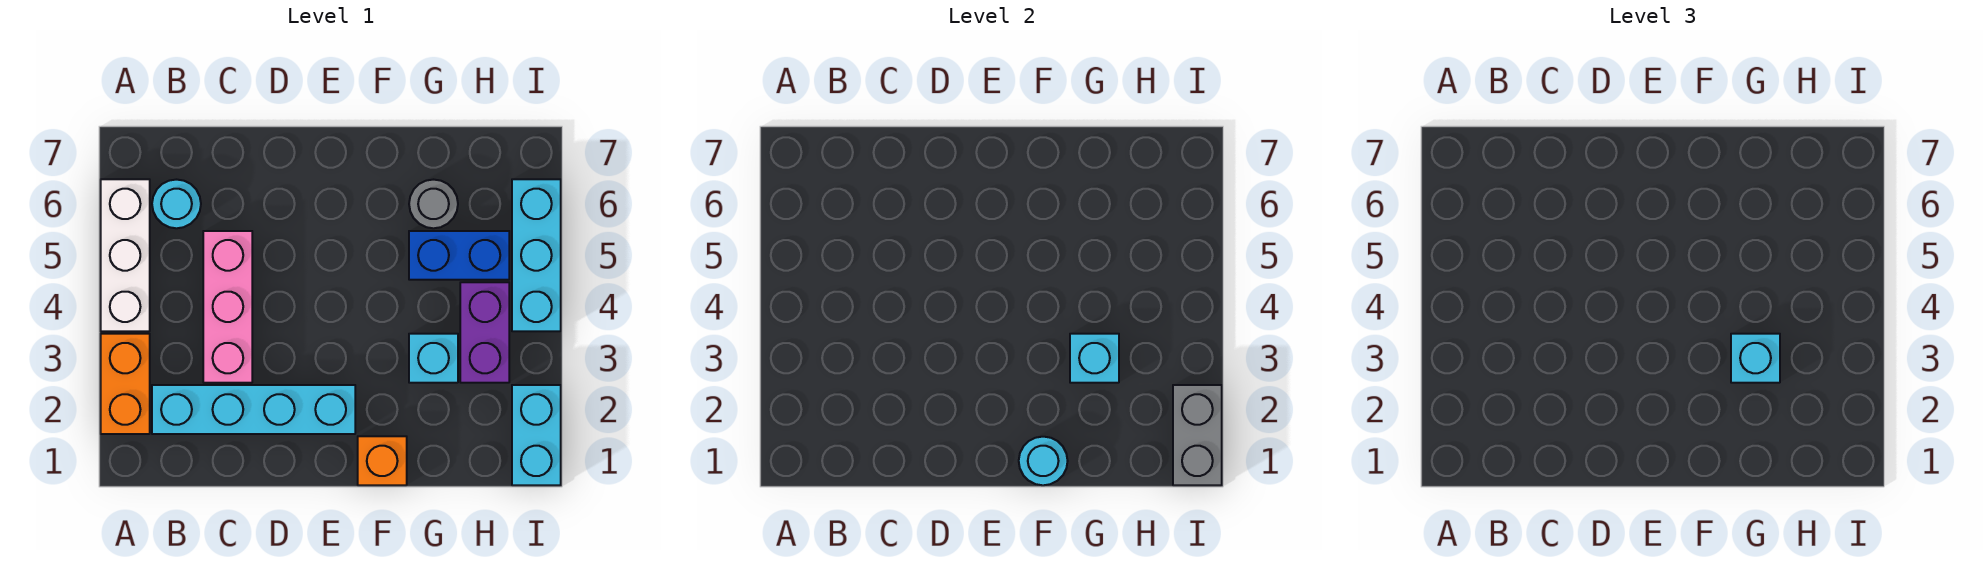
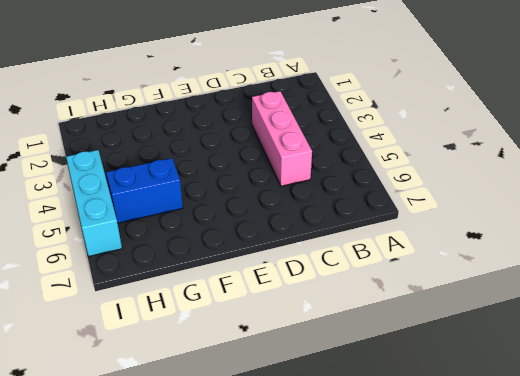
none -> orange brick A2:A3 level 1
none -> white brick A4:A6 level 1
none -> cyan brick B2:E2 level 1

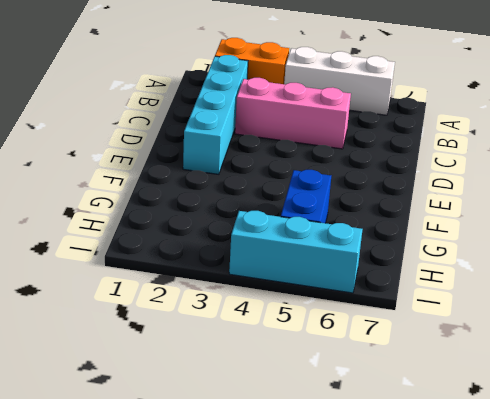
none -> cyan round brick B6 level 1
none -> orange brick F1 level 1
none -> cyan brick G3 level 1

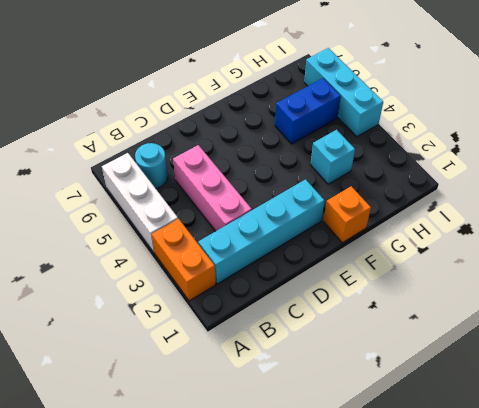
none -> grey round brick G6 level 1
none -> purple brick H3:H4 level 1
none -> cyan brick I1:I2 level 1

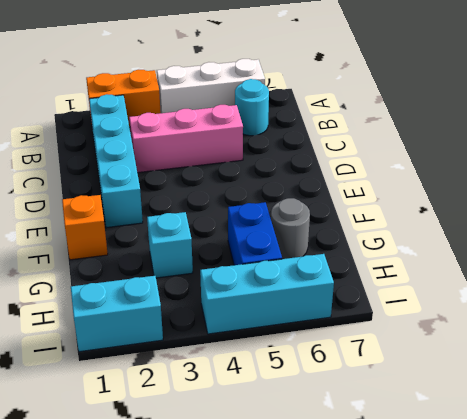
none -> purple brick H3:H4 level 1
none -> cyan round brick F1 level 2
none -> cyan brick G3 level 2

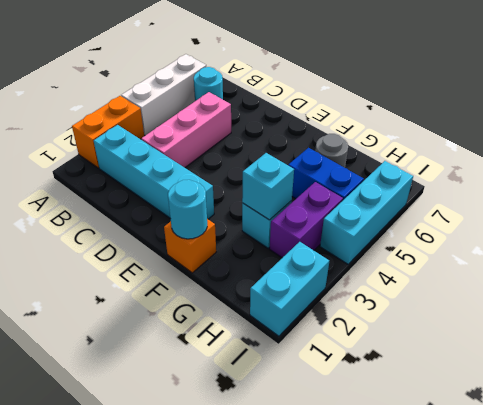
none -> grey brick I1:I2 level 2
none -> cyan brick G3 level 3

